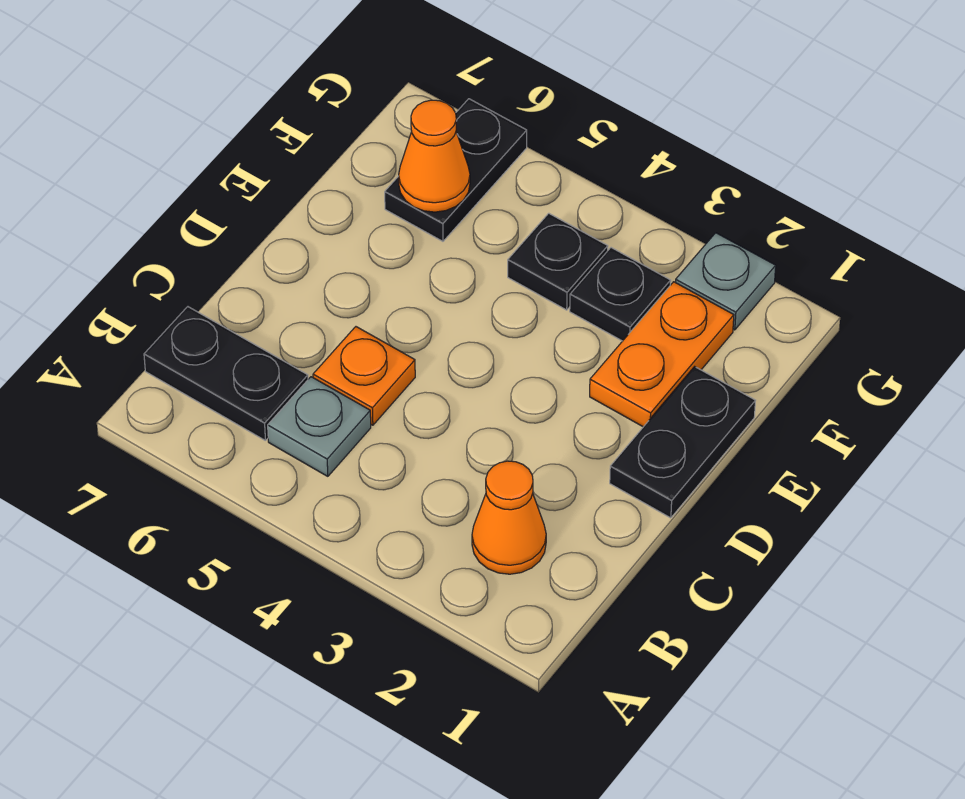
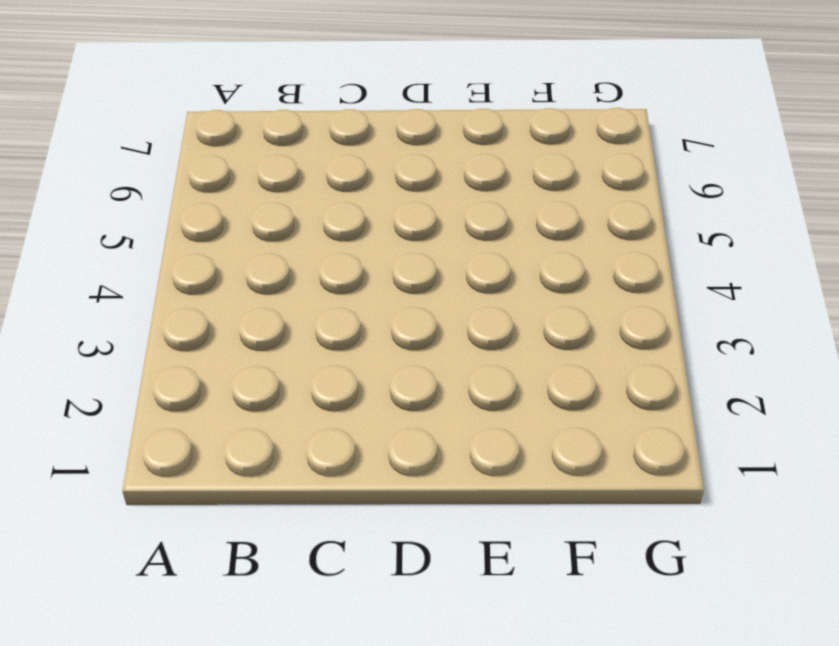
none -> orange cone B2 level 1
none -> grey plate B5 level 1

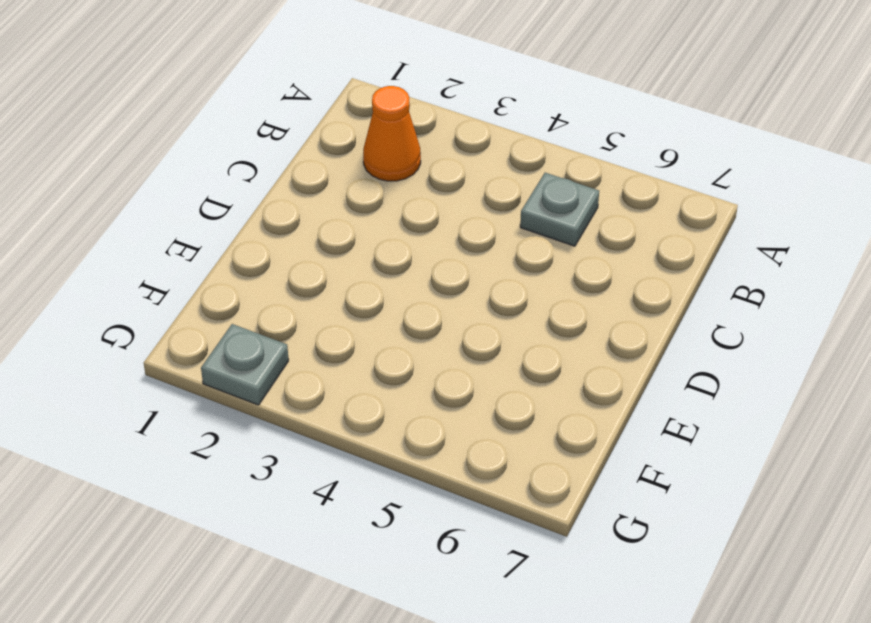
none -> black plate B6:B7 level 1
none -> orange plate C5 level 1

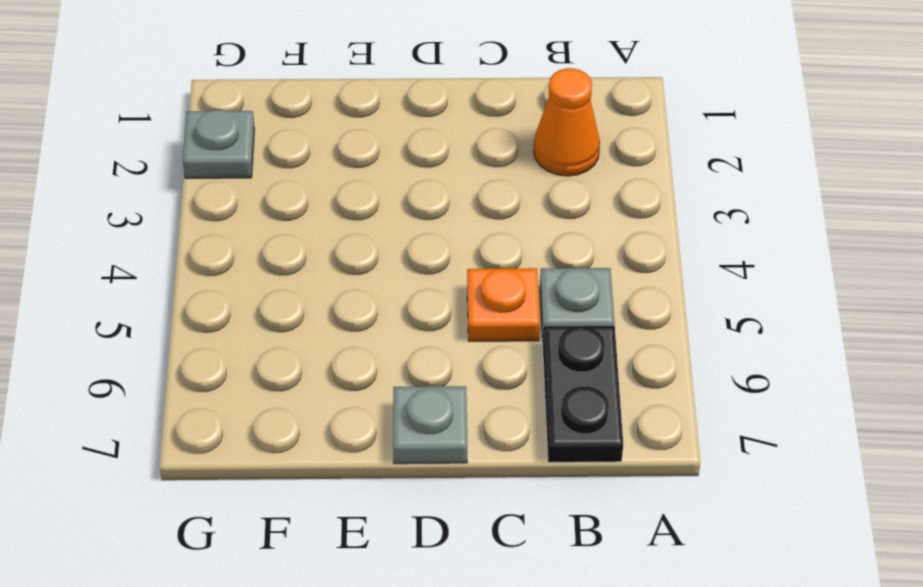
grey plate D7 level 1 -> none
none -> black plate D1:E1 level 1
none -> orange plate E2:F2 level 1

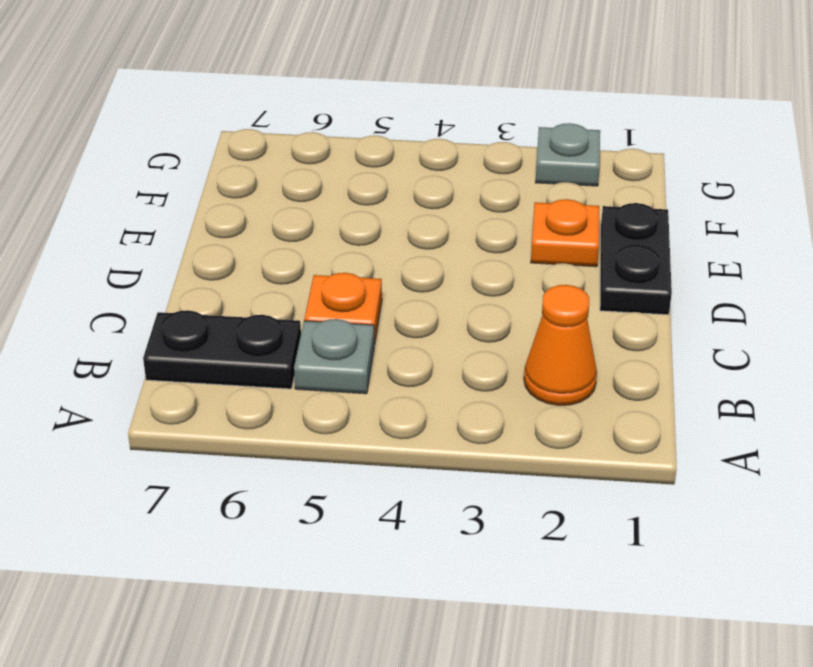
orange plate E2 level 1 -> orange plate E2:F2 level 1
none -> black plate F3 level 1
none -> black plate F4 level 1

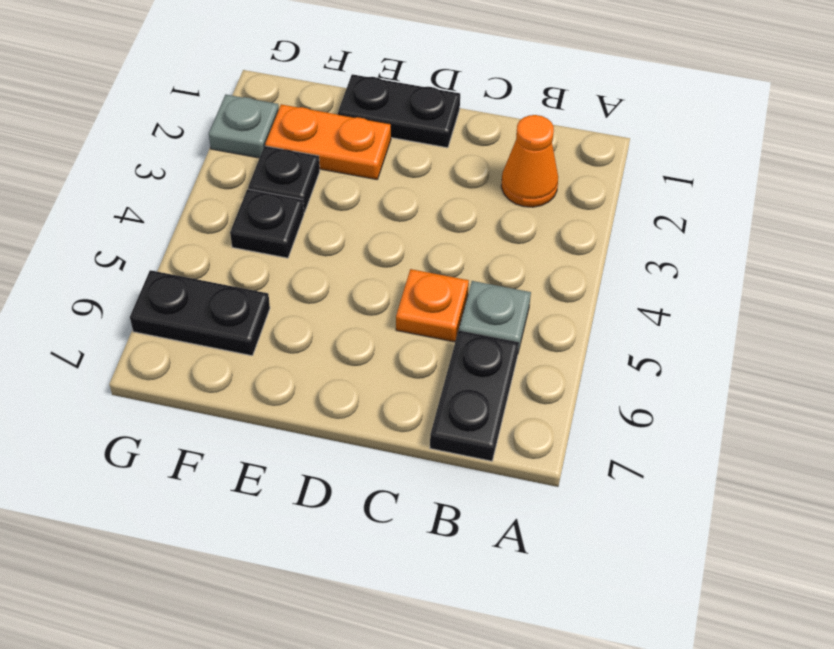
none -> orange cone F6 level 2

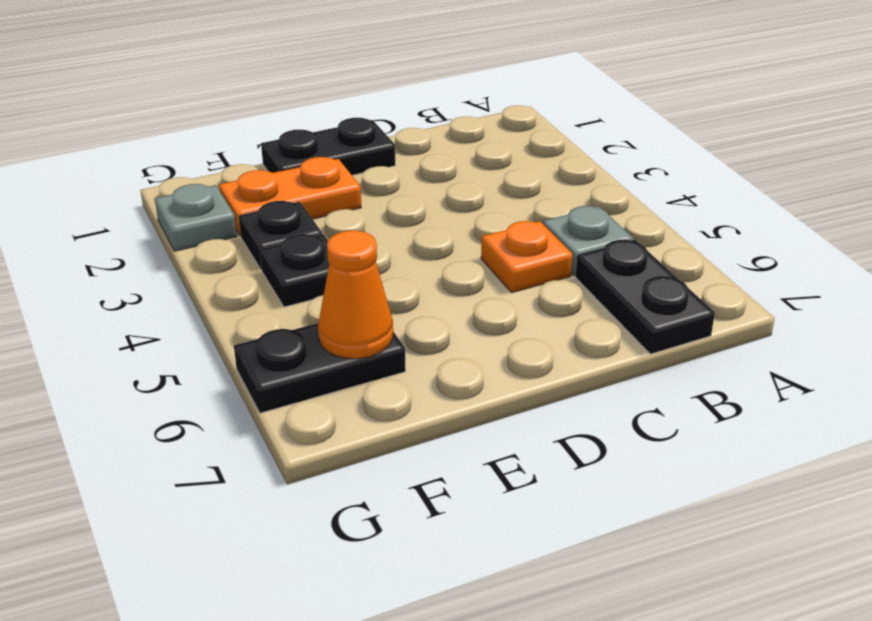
none -> orange cone B2 level 1

